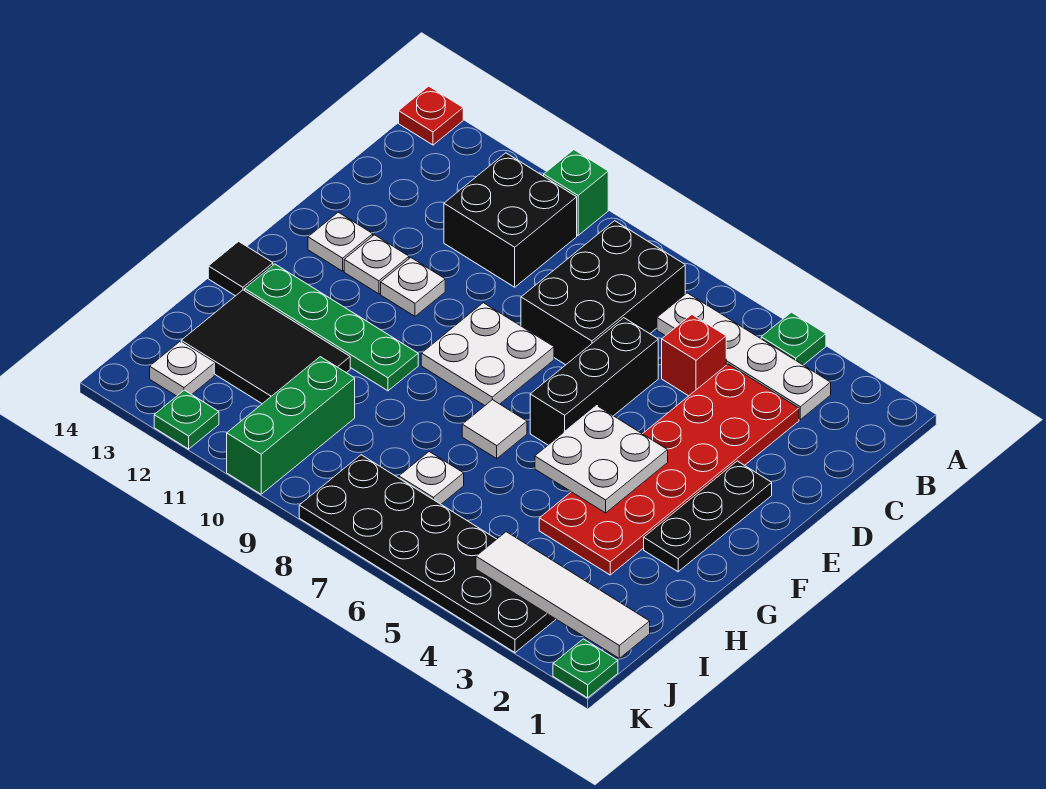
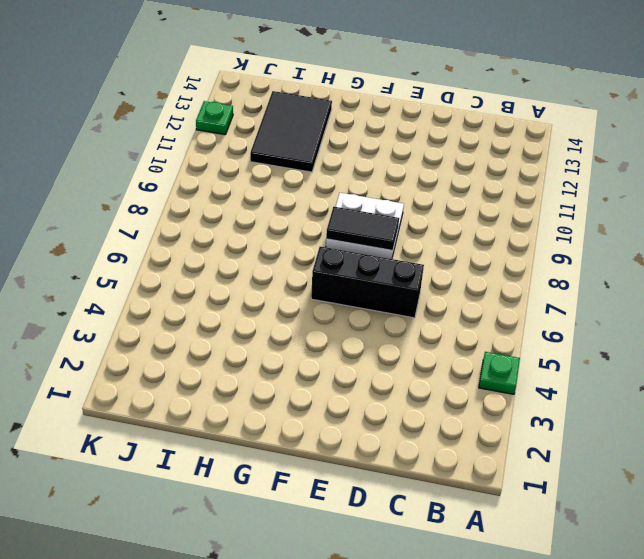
black tile E8:F8 level 2 -> none
none -> green brick A10 level 1
none -> red plate A14 level 1
none -> white plate B3:B6 level 1

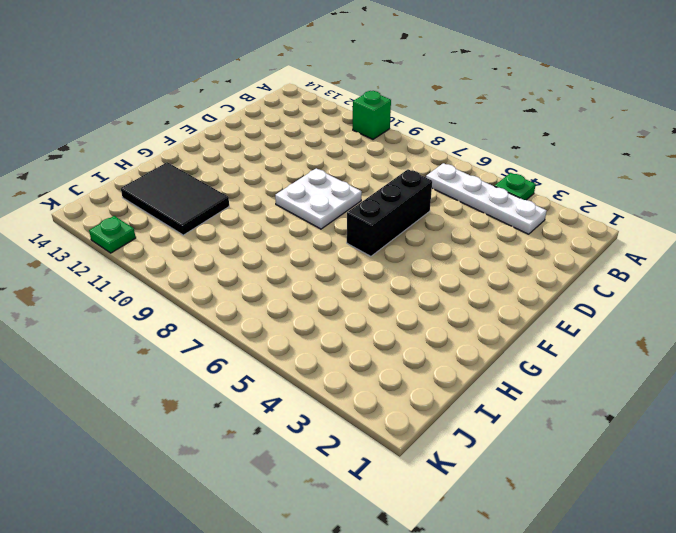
none -> red plate A14 level 1
none -> black brick B7:D8 level 1
none -> black brick B10:C11 level 1

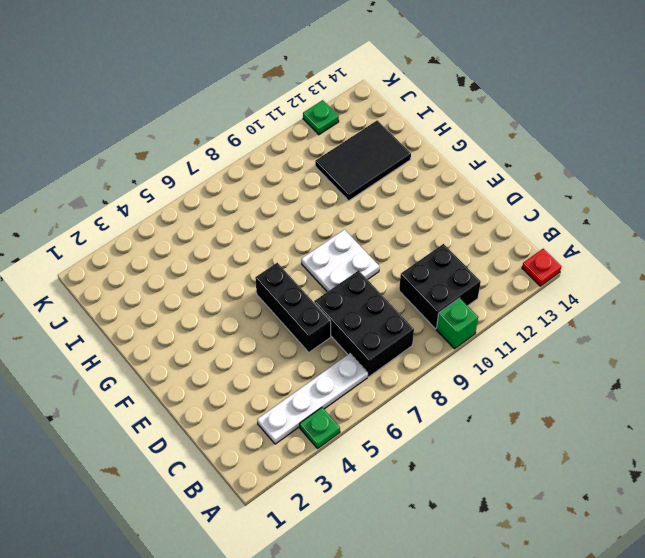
none -> red plate C3:H4 level 1
none -> red brick C5 level 1
none -> black plate E2:G2 level 1

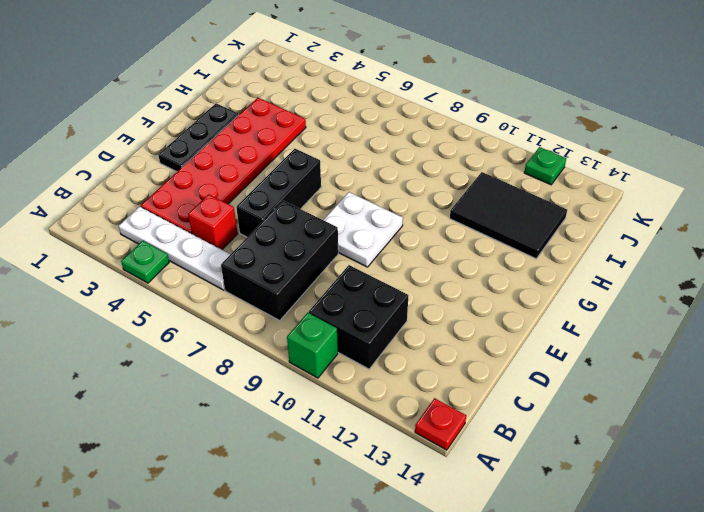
none -> white plate E11 level 1
none -> white plate E12 level 1
none -> white plate E13 level 1

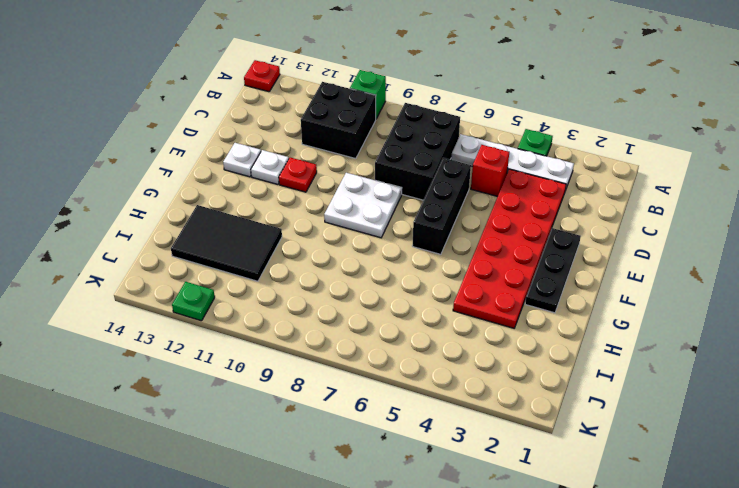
red plate E11 level 1 -> white plate E11 level 1
none -> white tile G7 level 1
none -> green plate G10:G13 level 1
none -> black tile G14 level 1

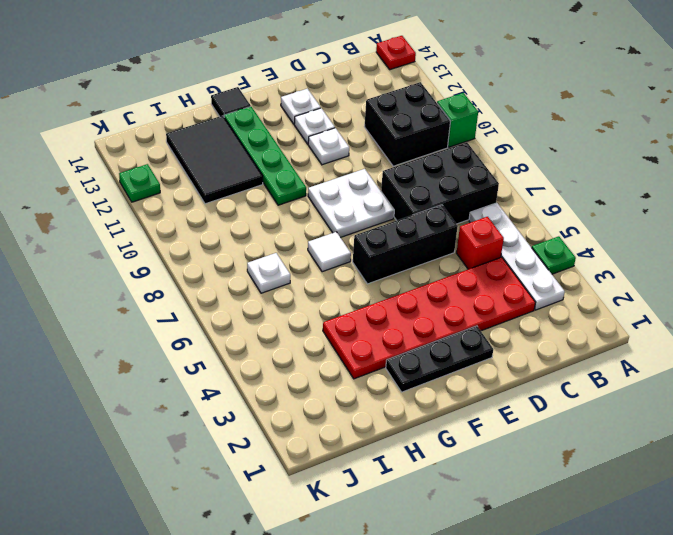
none -> green brick I10:K10 level 1
none -> black plate J3:K8 level 1
none -> white plate J13 level 1

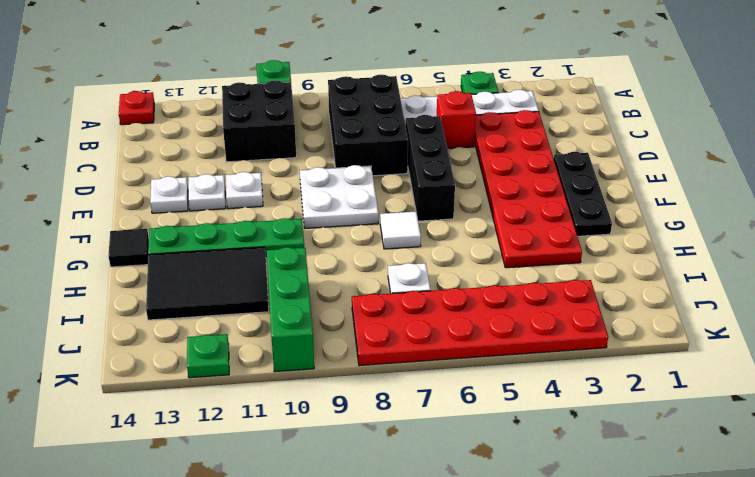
red plate J3:K8 level 1 -> black plate J3:K8 level 1
none -> white plate J13 level 1
none -> green plate K1 level 1
none -> white plate F4:G5 level 2

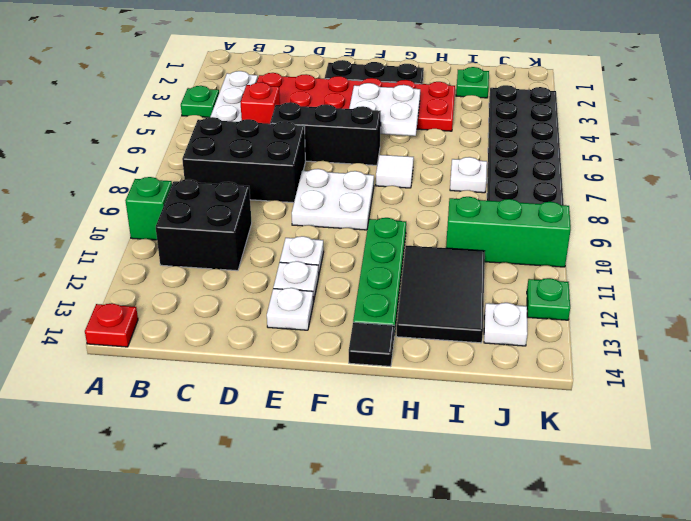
green plate I2 level 1 -> green plate K1 level 1
none -> white tile J1:J4 level 2

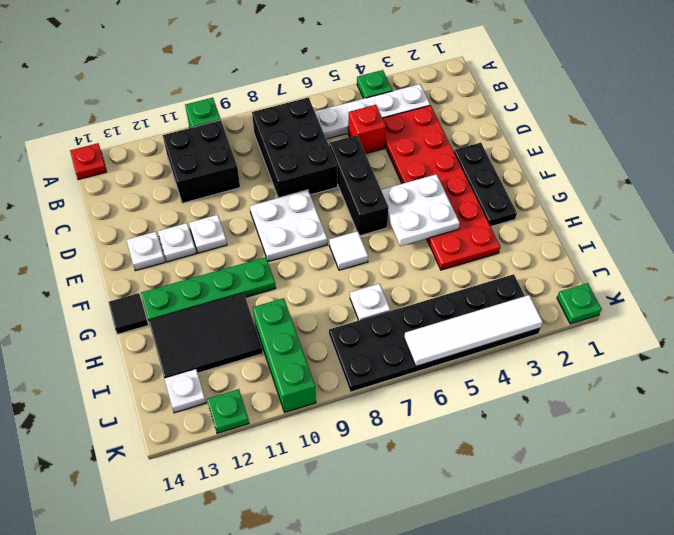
white tile K3:K6 level 2 -> white tile J1:J4 level 2

